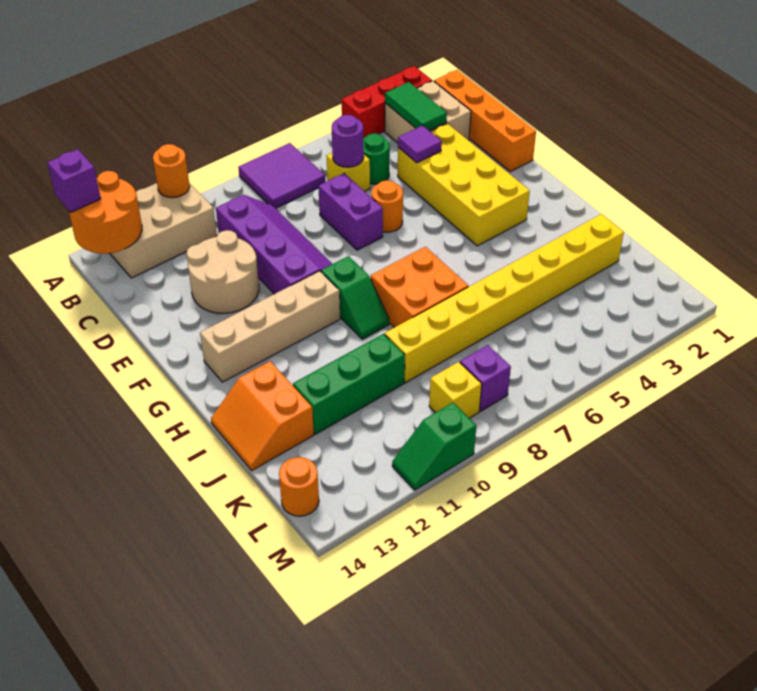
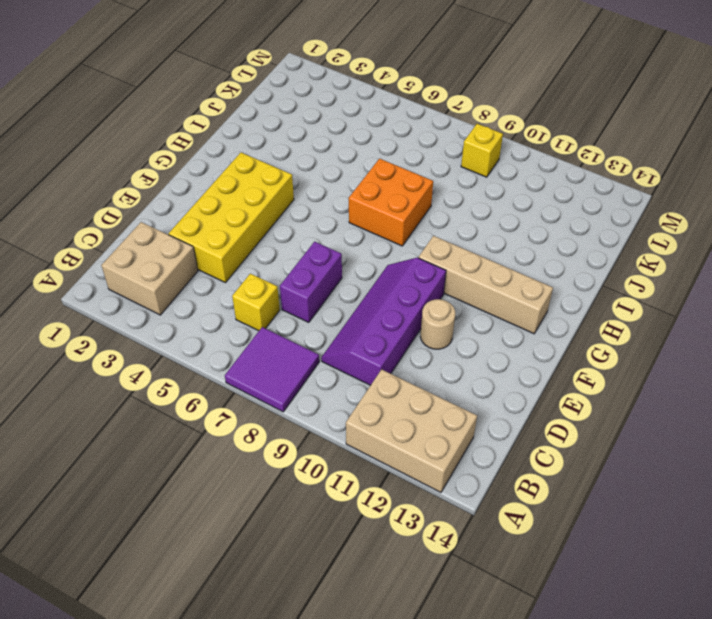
tan round brick E11 level 1 -> tan round brick D11:E12 level 1
none -> red brick A2:A4 level 1
none -> orange brick B1:E1 level 1
none -> green round brick C5 level 1

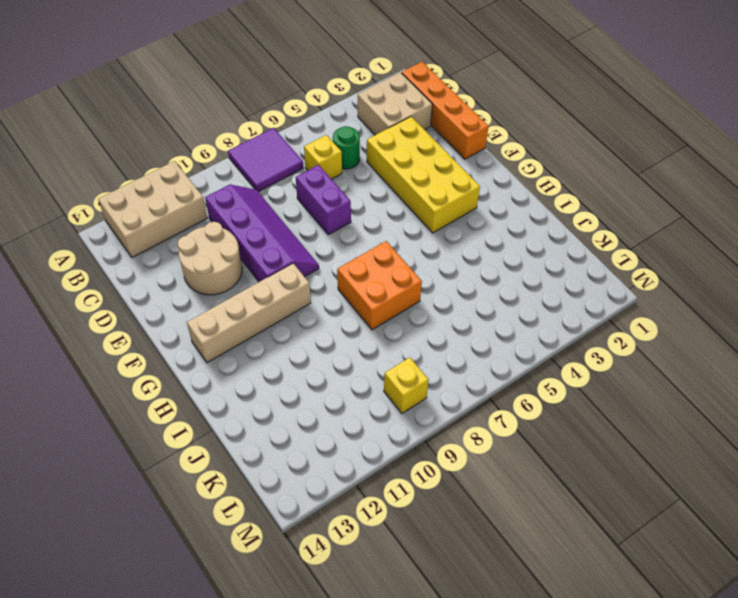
none -> red brick A2:A4 level 1
none -> orange round brick E6 level 1
none -> green slope G9:H9 level 1 top G

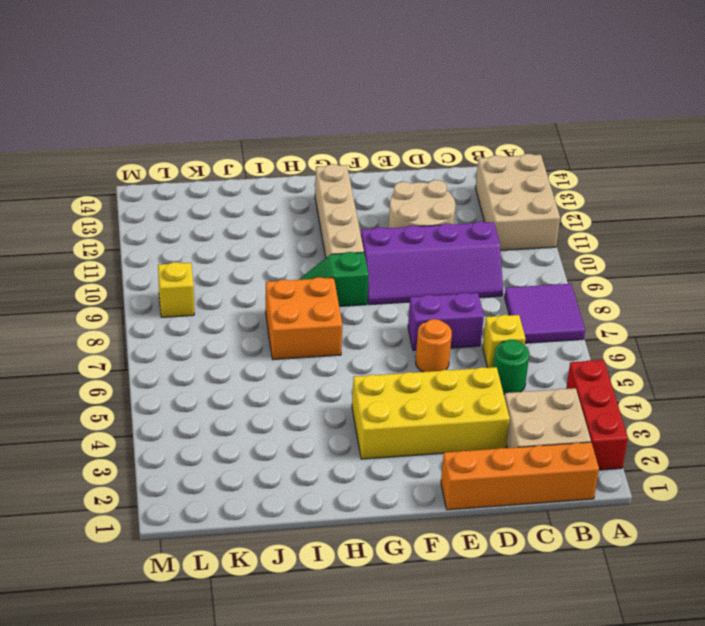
none -> orange slope I13:J14 level 1 top 13
none -> yellow brick J2:J9 level 1
none -> green brick J10:J12 level 1

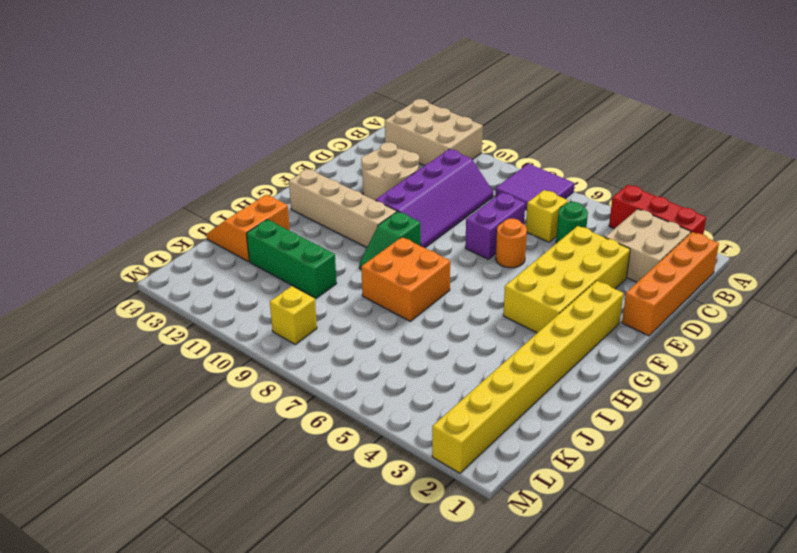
yellow brick F2:M2 level 1 -> yellow brick J2:J9 level 1
none -> purple brick L8 level 1
none -> orange round brick L14 level 1
none -> green slope M10:M11 level 1 top 10

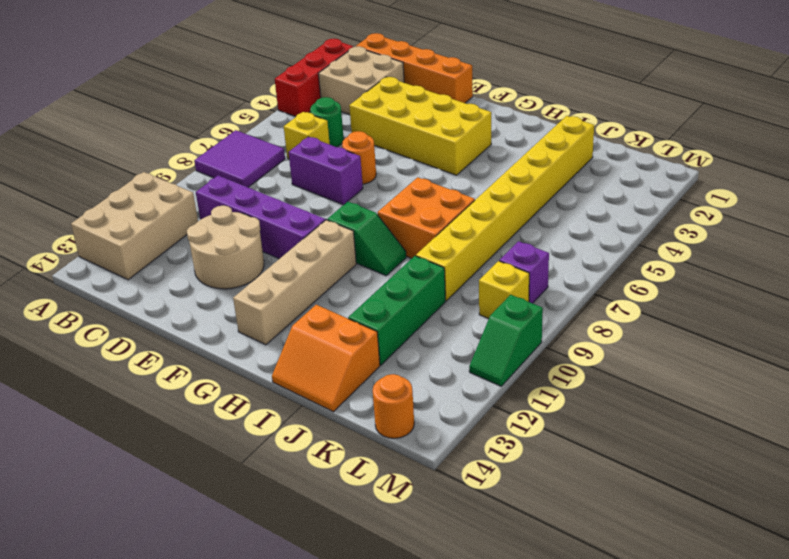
none -> orange round brick A11 level 2
none -> orange round brick A13:B14 level 2
none -> green tile B3:C3 level 2

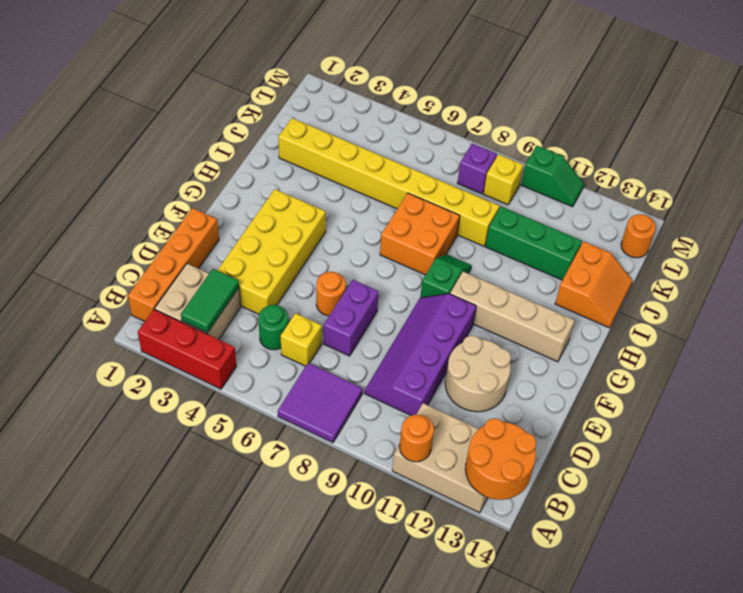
none -> purple round brick C6 level 2
none -> purple tile D4 level 2
none -> purple brick A14 level 3

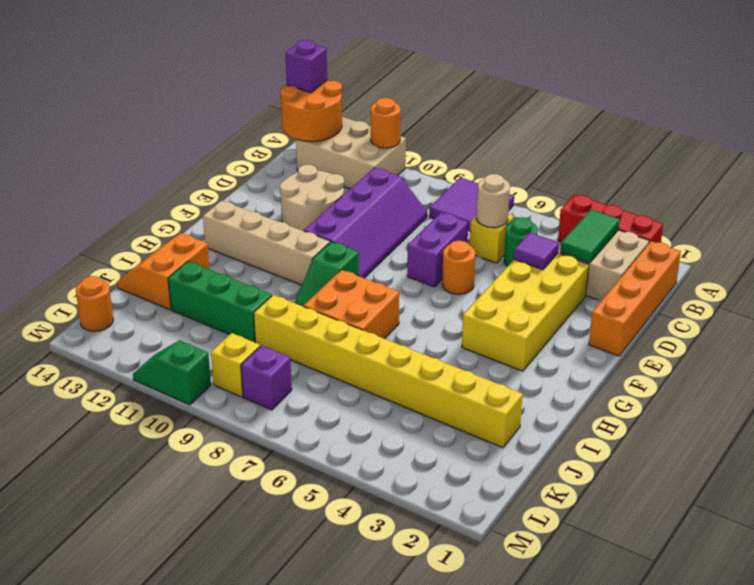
tan round brick C6 level 2 -> purple round brick C6 level 2

